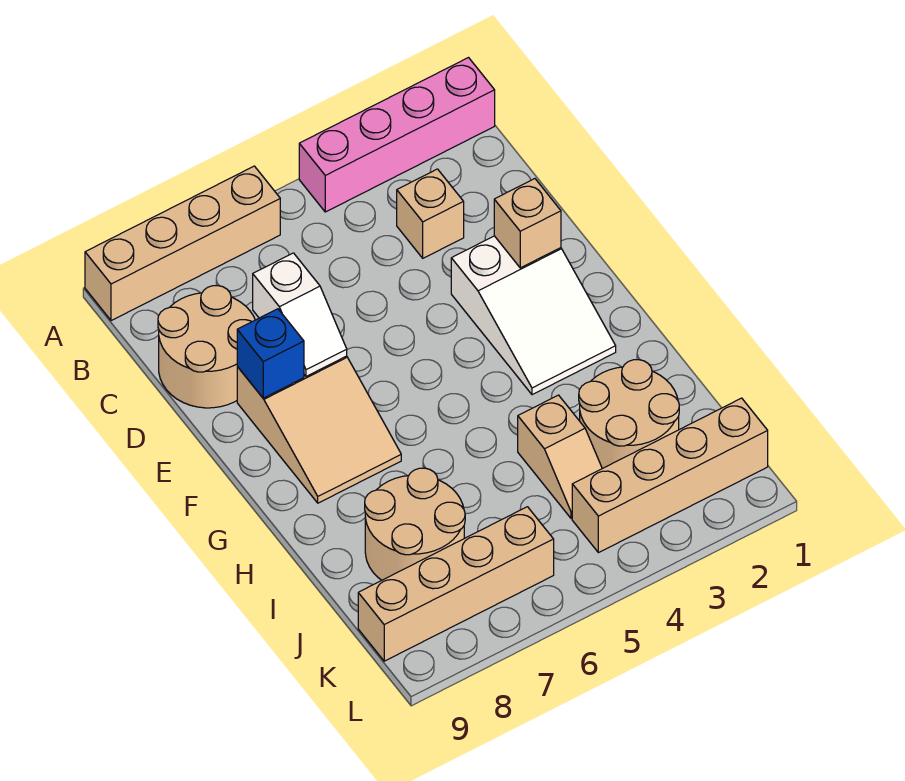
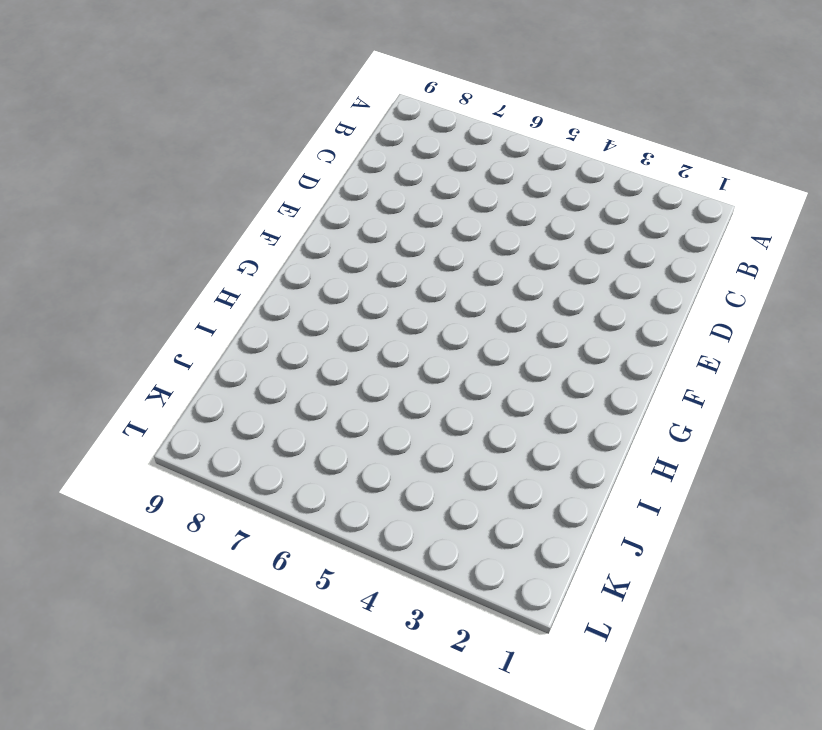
none -> pink brick A1:A4 level 1
none -> tan brick A6:A9 level 1
none -> tan brick C3 level 1

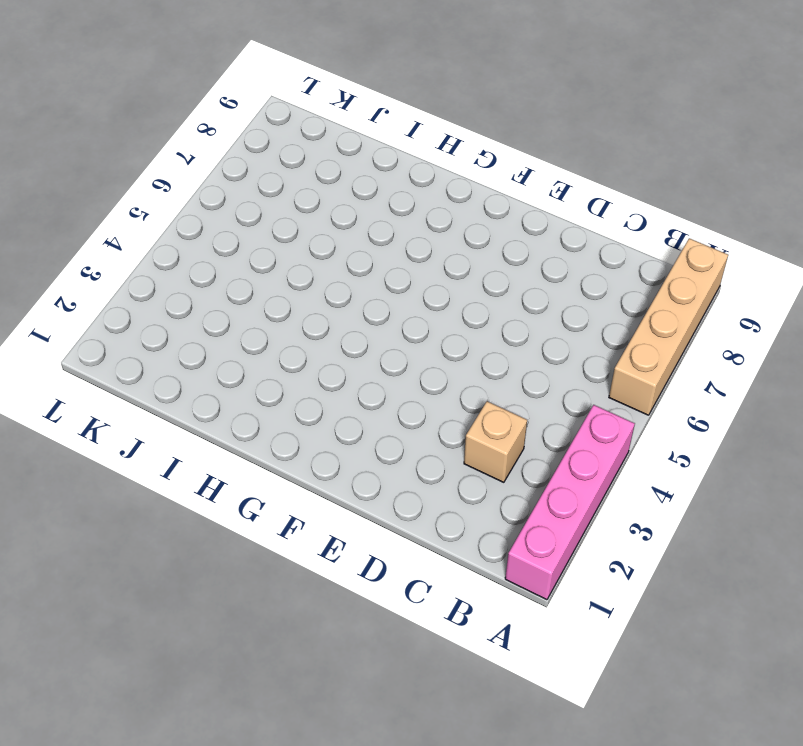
none -> tan round brick C8:D9 level 1
none -> white slope E2:G3 level 1 top E
none -> tan slope E7:G8 level 1 top E

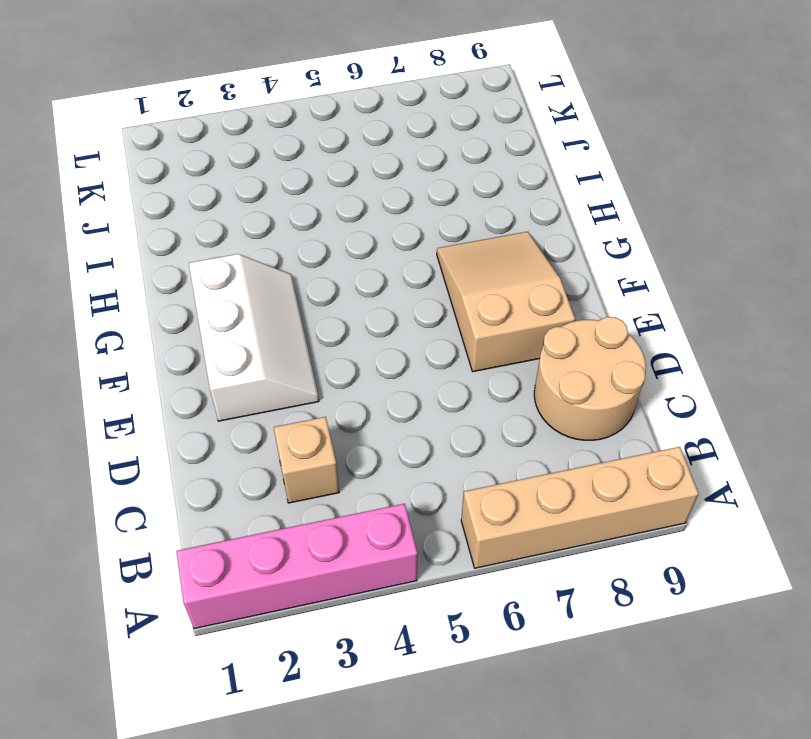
white slope E2:G3 level 1 top 2 -> white slope E2:G3 level 1 top E
none -> tan round brick I2:J3 level 1
none -> tan slope I4:J4 level 1 top I
none -> tan round brick I7:J8 level 1

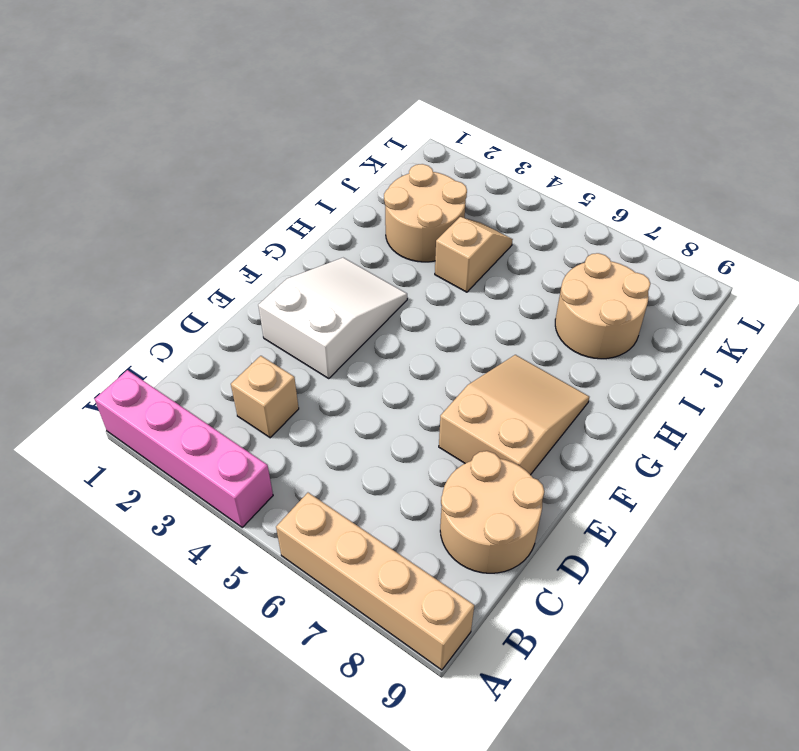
none -> tan brick K1:K4 level 1
none -> tan brick K6:K9 level 1
none -> white slope D7:E7 level 2 top D

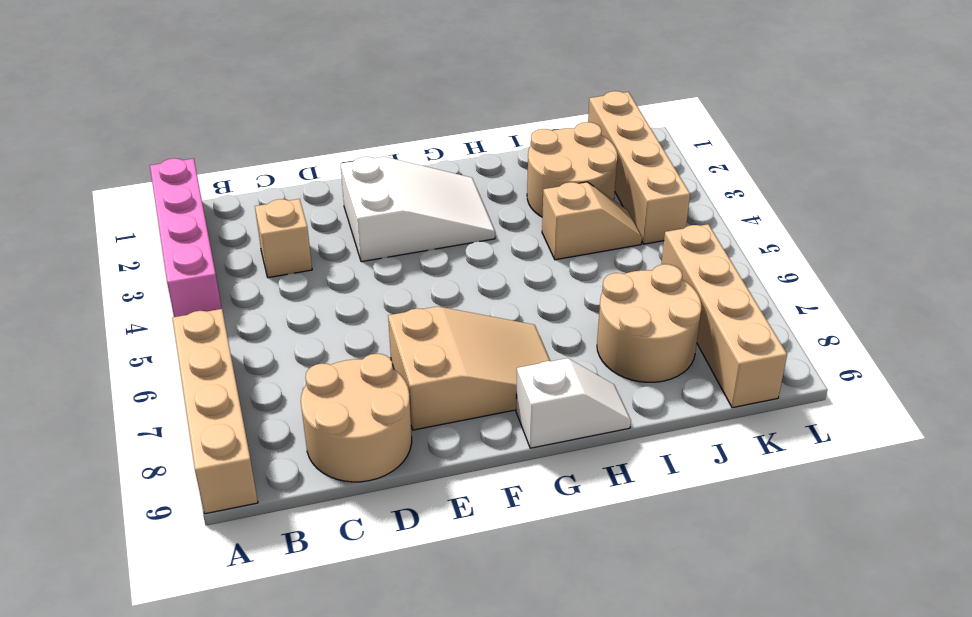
white slope G9:H9 level 1 top G -> white slope D7:E7 level 2 top D
none -> tan brick E2 level 2
none -> blue brick E8 level 2

